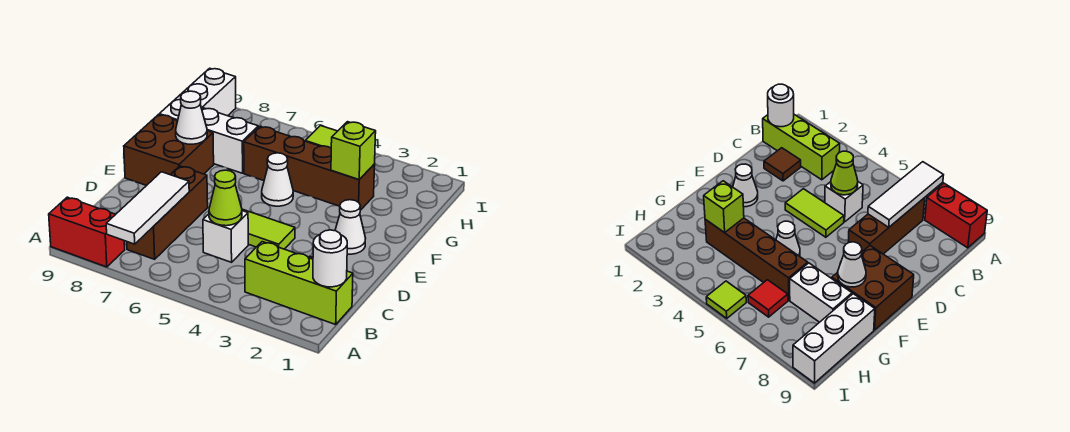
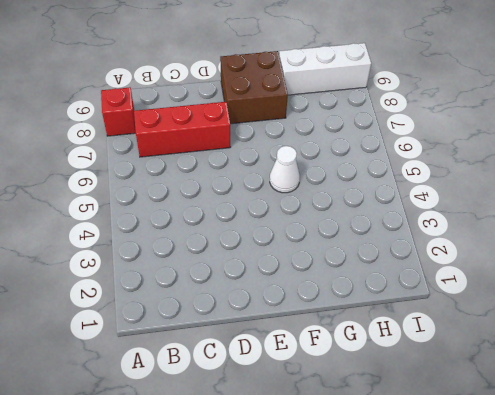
red brick A8 level 1 -> red brick A8:A9 level 1
red brick B7:D7 level 1 -> brown brick B7:D7 level 1
none -> lime brick B1:B3 level 1
none -> brown tile C2 level 1
none -> white brick C5 level 1

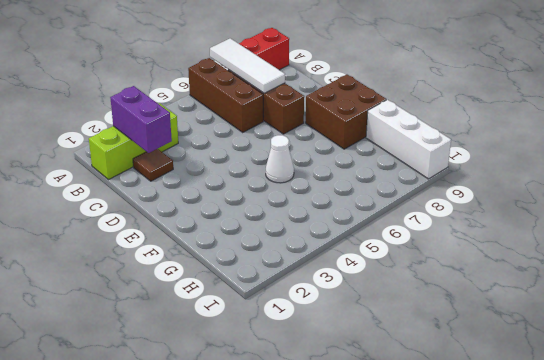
brown brick A6:C6 level 1 -> none
purple brick B2:C2 level 2 -> none
none -> white brick C5 level 1
none -> lime tile D4:D5 level 1
none -> white cone E2 level 1

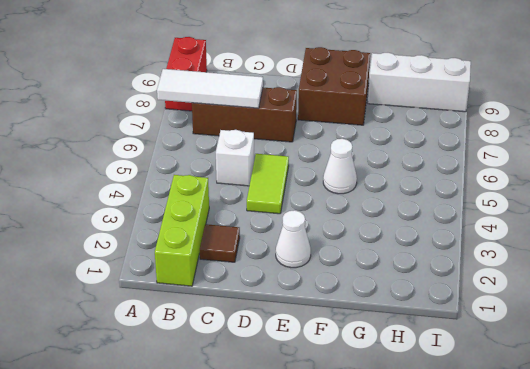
none -> brown brick G3:G6 level 1
none -> white brick G7:G8 level 1
none -> red tile H6 level 1

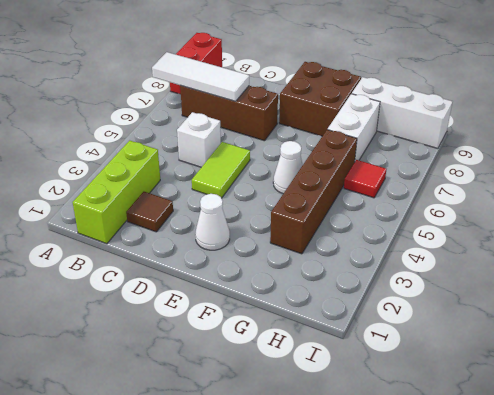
none -> lime tile I5 level 1
none -> white round brick B1 level 2
none -> lime cone C5 level 2

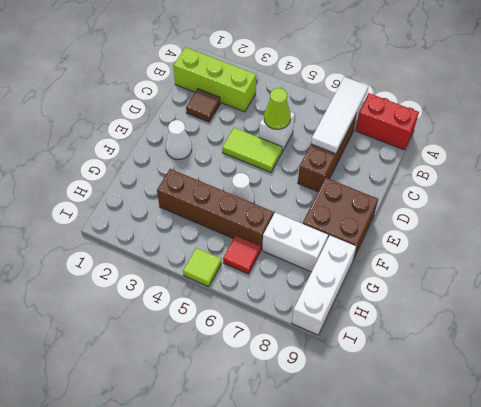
none -> white round brick B1 level 2
none -> white cone F8 level 2
none -> lime brick G3 level 2

